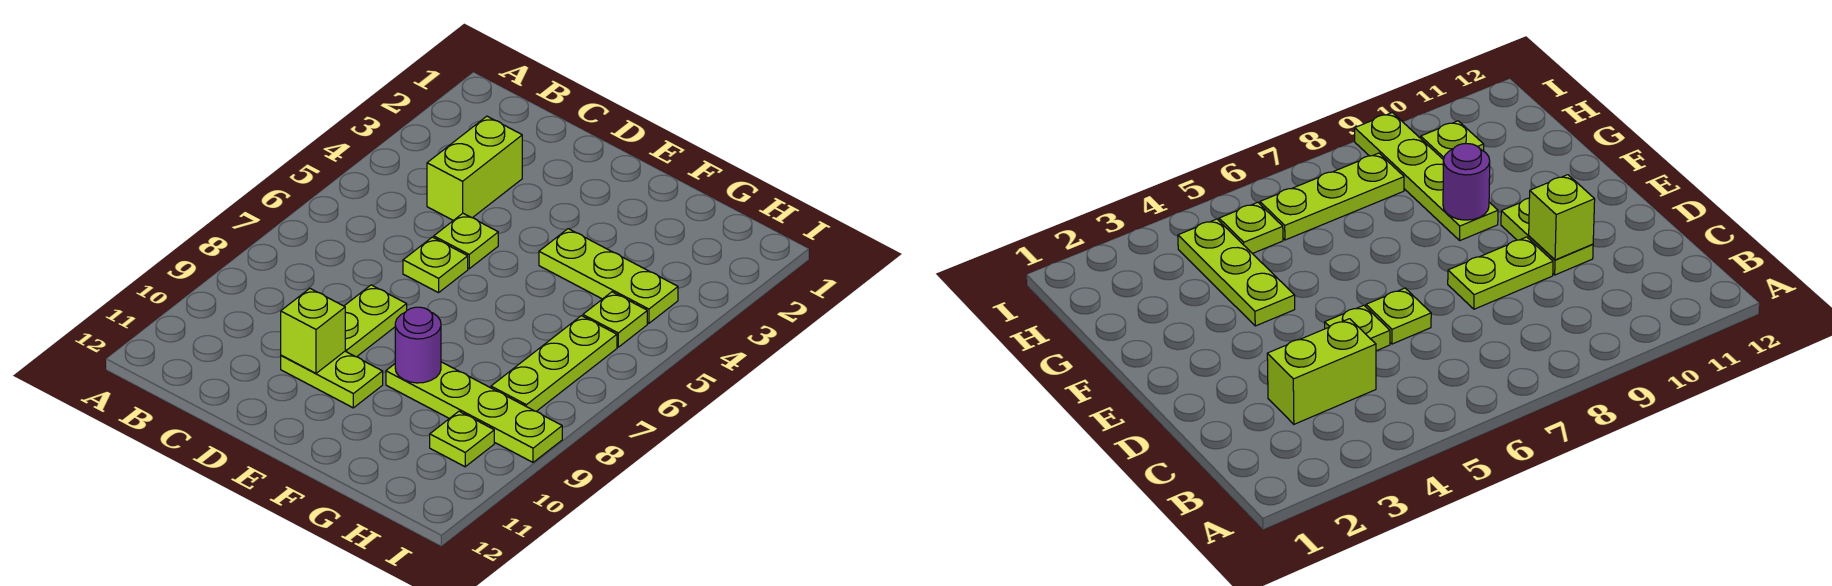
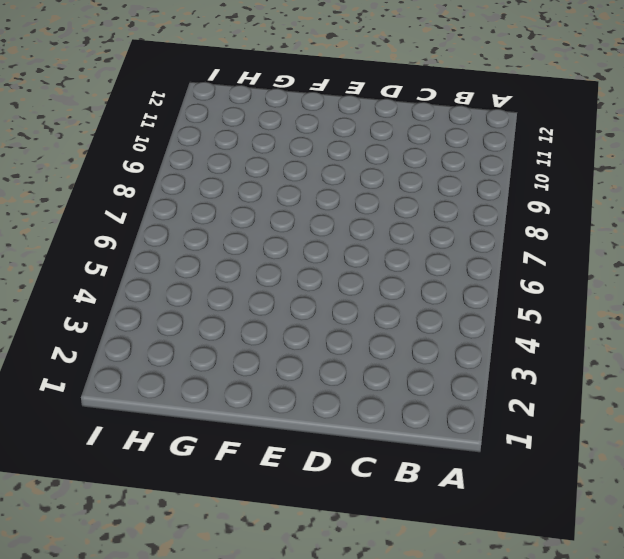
none -> lime brick C3:C4 level 1
none -> lime plate D5 level 1
none -> lime plate D6 level 1

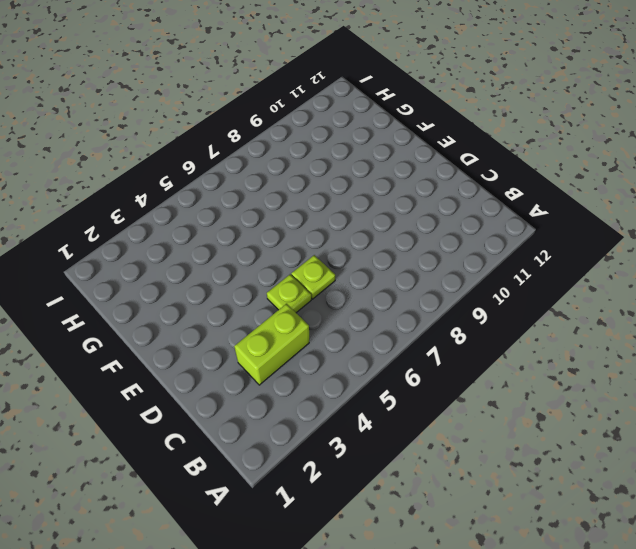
none -> lime plate D8:D9 level 1
none -> lime plate D10:E10 level 1
none -> lime plate F4:H4 level 1

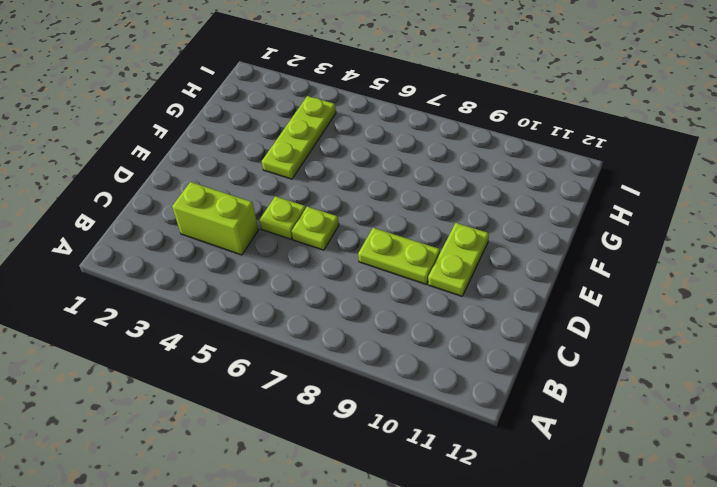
none -> lime plate F9:I9 level 1
none -> lime plate H5 level 1
none -> lime plate H6:H8 level 1

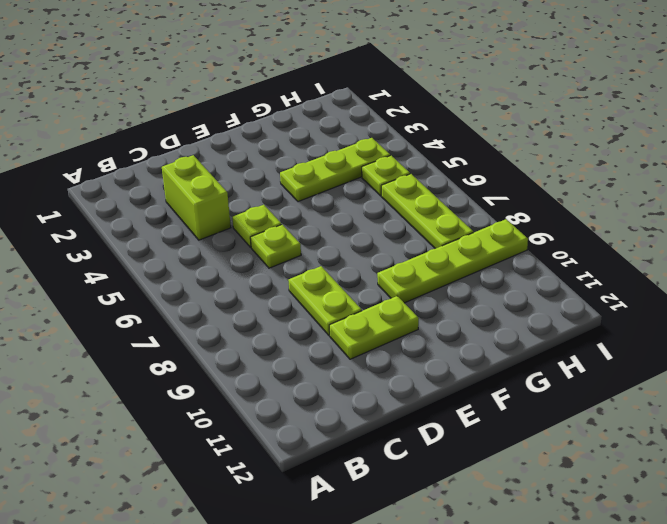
none -> lime plate H10 level 1
none -> lime brick D10 level 2
none -> purple round brick F9 level 2

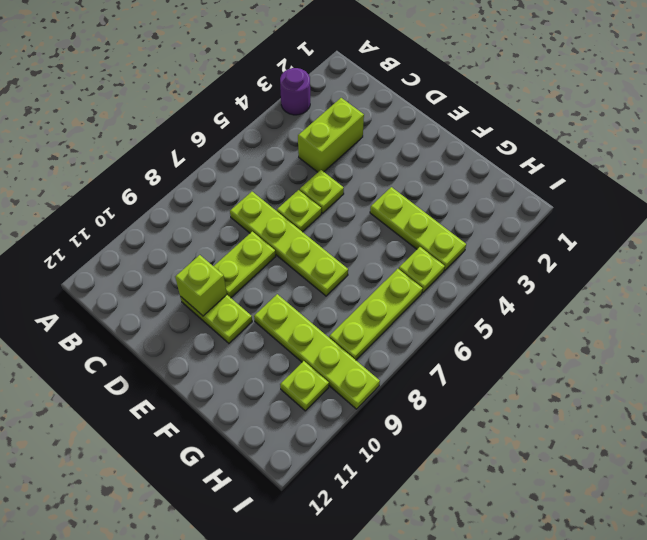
purple round brick A3 level 1 -> purple round brick F9 level 2
lime plate C7:F7 level 1 -> none

